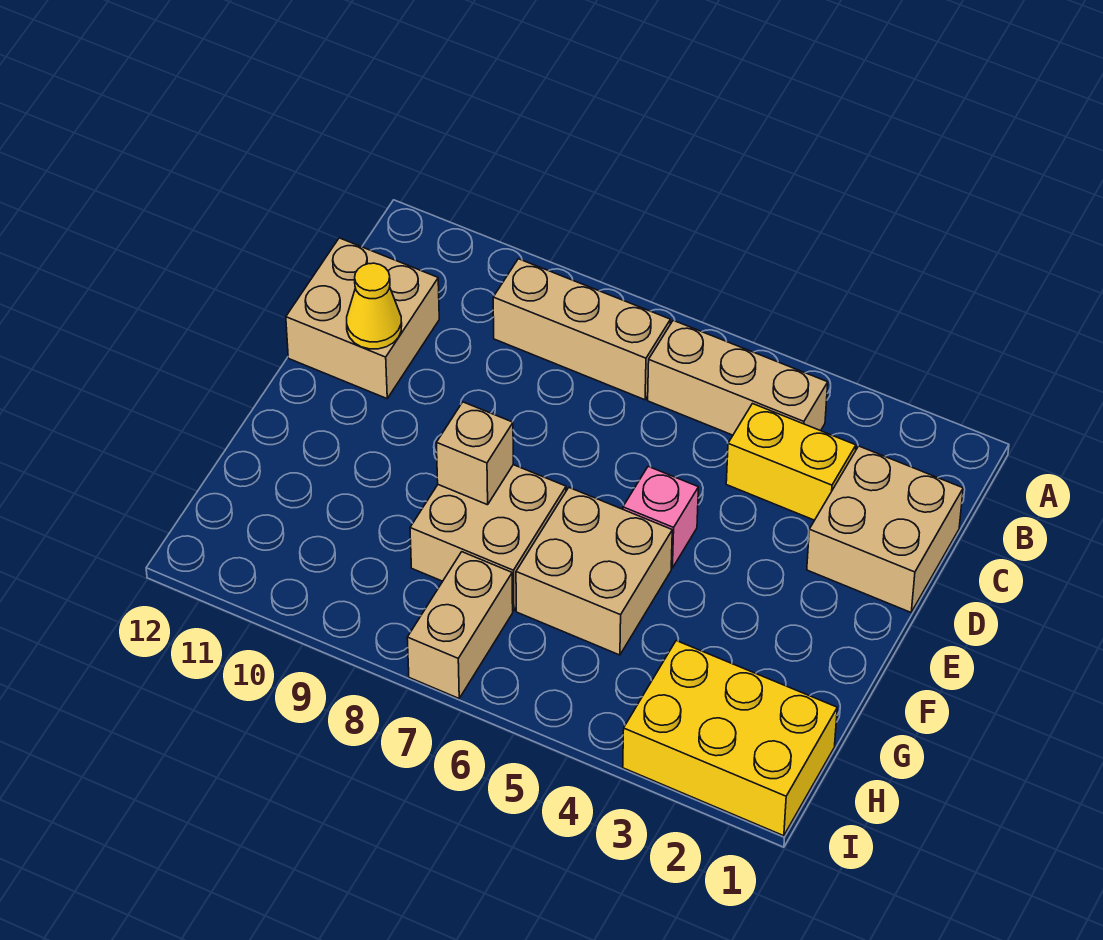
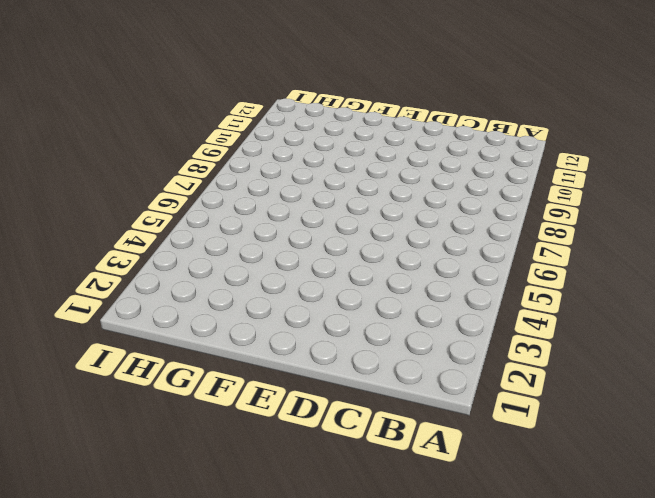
none -> tan brick B4:B6 level 1
none -> tan brick B7:B9 level 1
none -> tan brick C1:D2 level 1

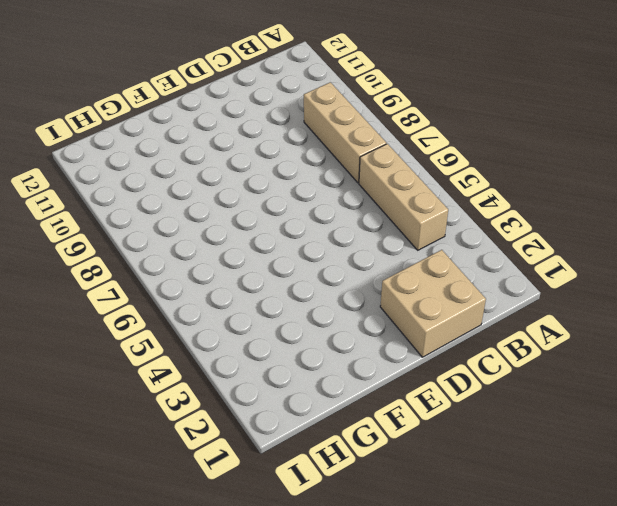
none -> yellow brick C3:C4 level 1
none -> tan brick C11:D12 level 1
none -> pink brick E5 level 1

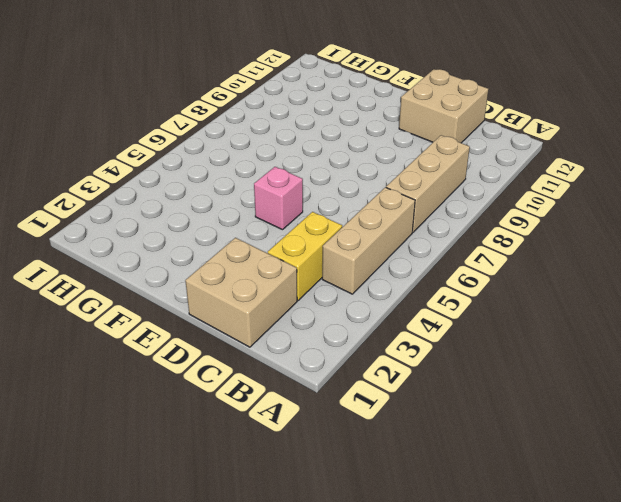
none -> tan brick F5:G6 level 1
none -> tan brick F7:G8 level 1
none -> yellow brick H1:I3 level 1

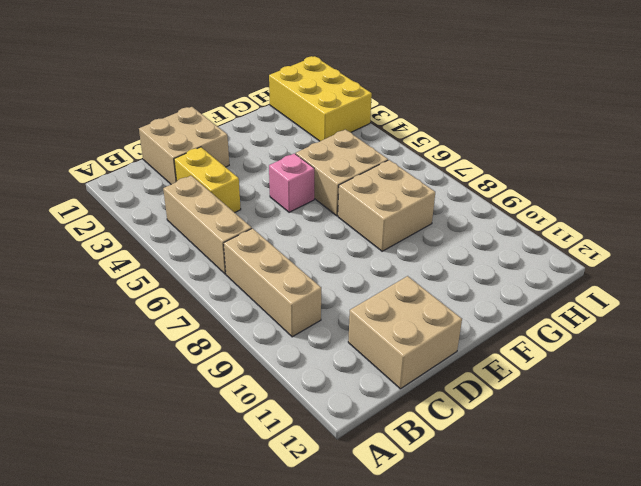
none -> tan brick H7:I7 level 1
none -> yellow cone D11 level 2
none -> tan brick F8 level 2

